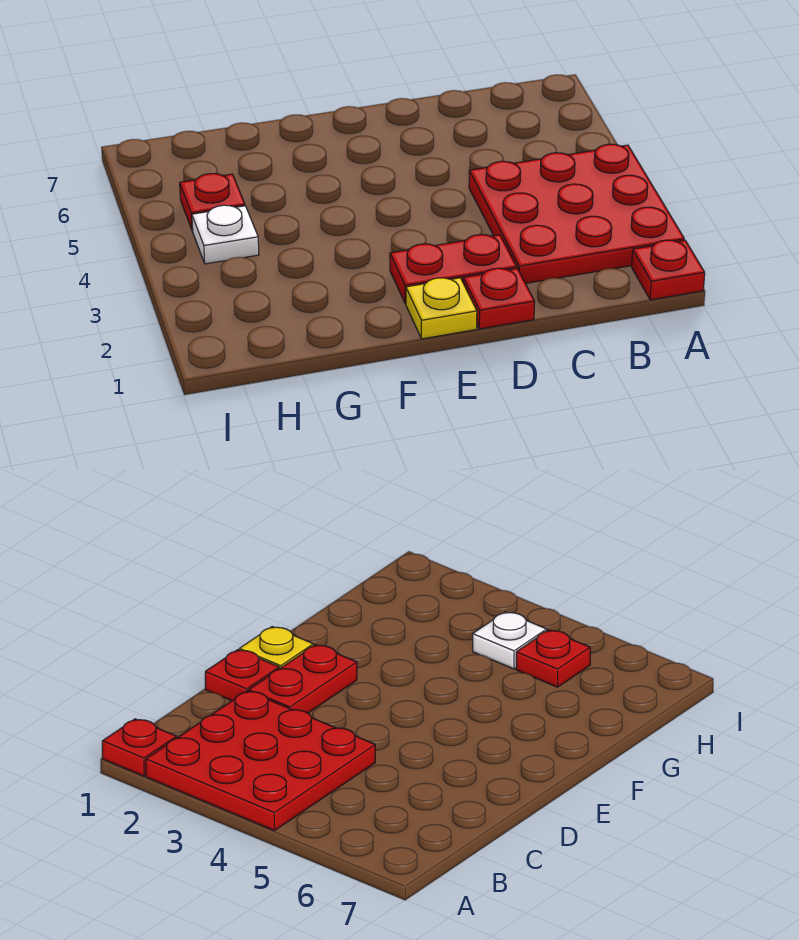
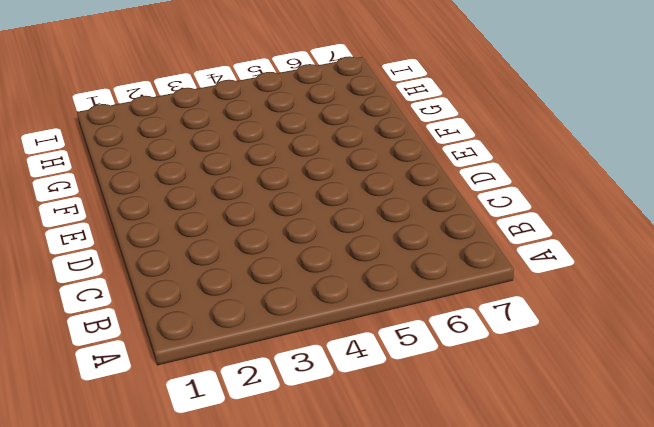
none -> red plate A1 level 1
none -> red plate A2:C4 level 1

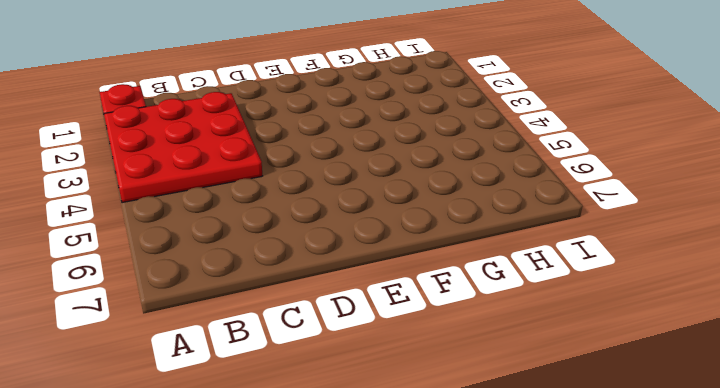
none -> red plate D1 level 1
none -> red plate D2:E2 level 1

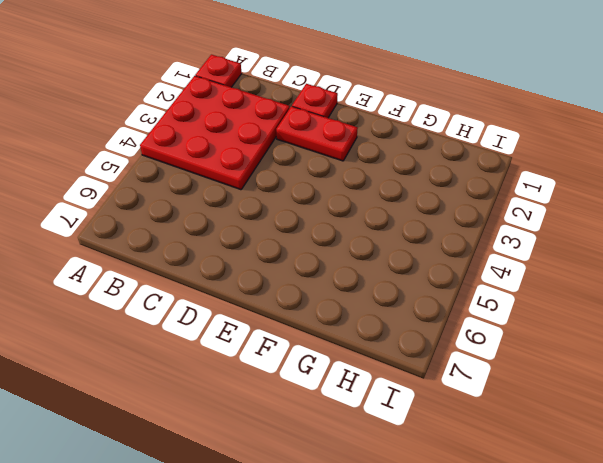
none -> yellow plate E1 level 1
none -> white plate H4 level 1

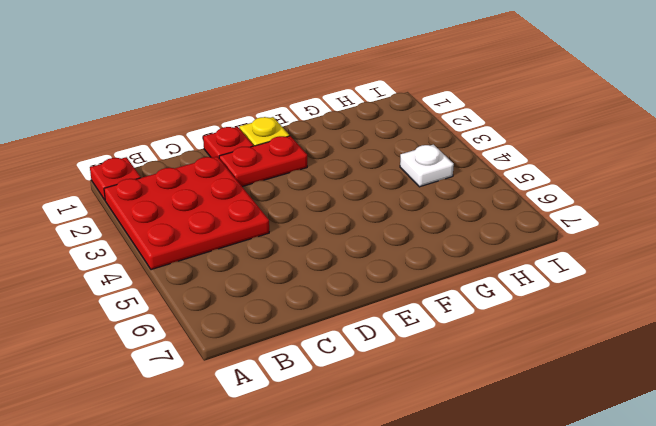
none -> red plate H5 level 1

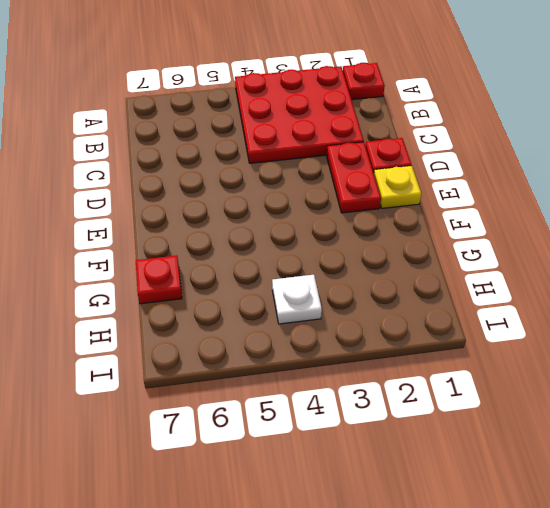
red plate G7 level 1 -> red plate H5 level 1

